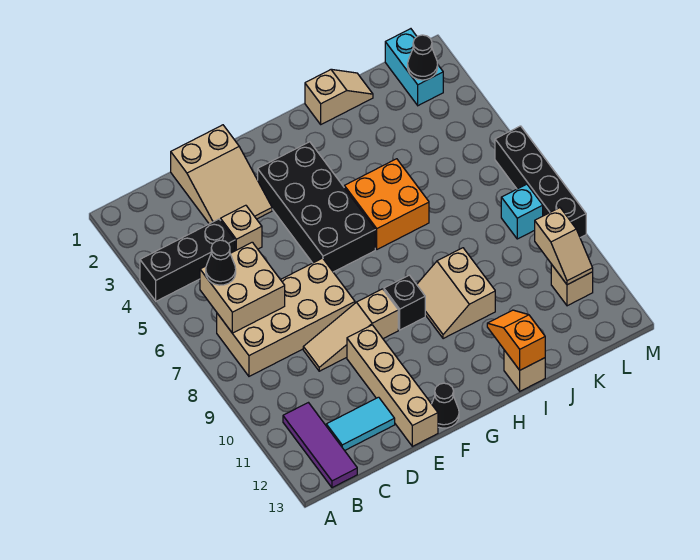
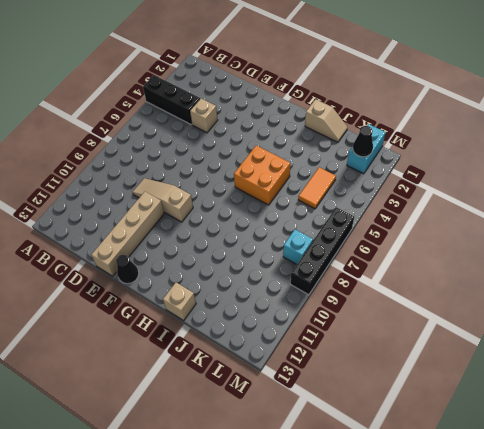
orange tile K4:K5 level 1 -> none
none -> tan brick B7:E8 level 1
none -> purple tile B11:B13 level 1
none -> cyan tile C12:D12 level 1

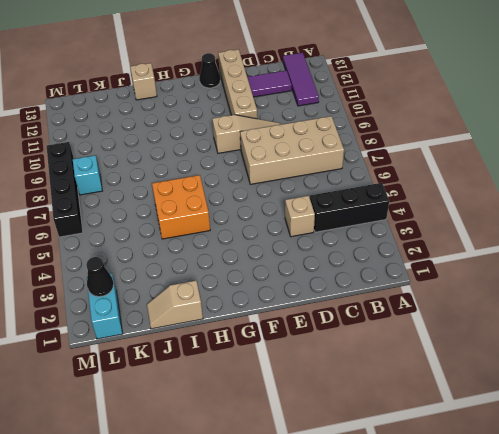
purple tile C12:D12 level 1 -> cyan tile C12:D12 level 1
none -> tan slope D1:E3 level 1 top 1
none -> black brick F3:G6 level 1
none -> black brick G9 level 1

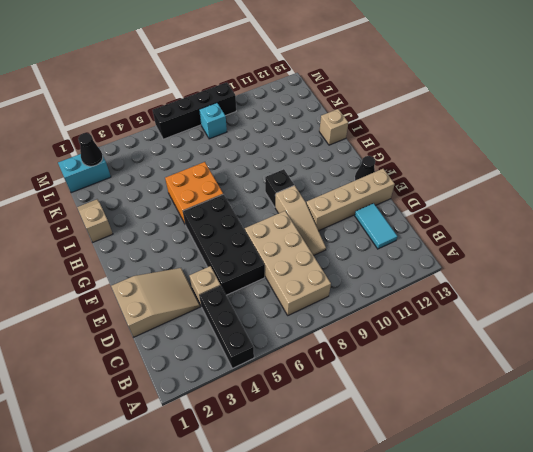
black brick D5:G6 level 1 -> black brick F3:G6 level 1
none -> purple tile B11:B13 level 1
none -> tan slope H9:I10 level 1 top I
none -> tan brick L11 level 1

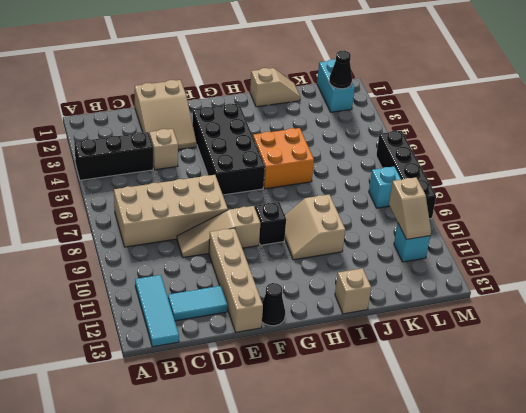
cyan tile B11:B13 level 1 -> purple tile B11:B13 level 1
cyan brick L11 level 1 -> tan brick L11 level 1
none -> tan brick B6:C7 level 2
none -> orange slope I12:I13 level 2 top 13
none -> black cone B6 level 3

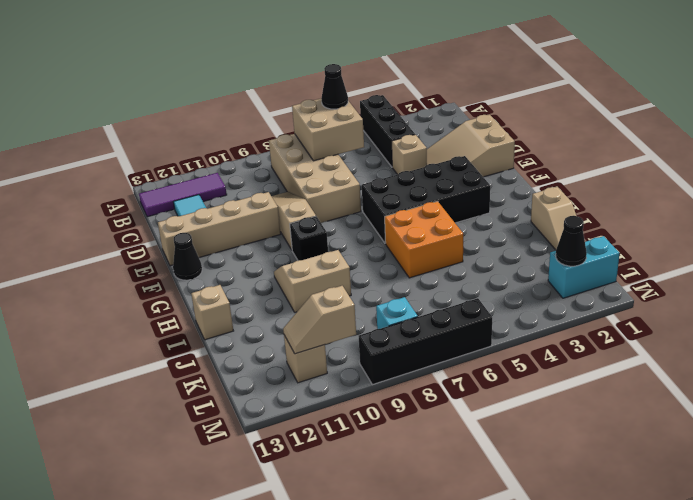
none -> orange slope I12:I13 level 2 top 13

